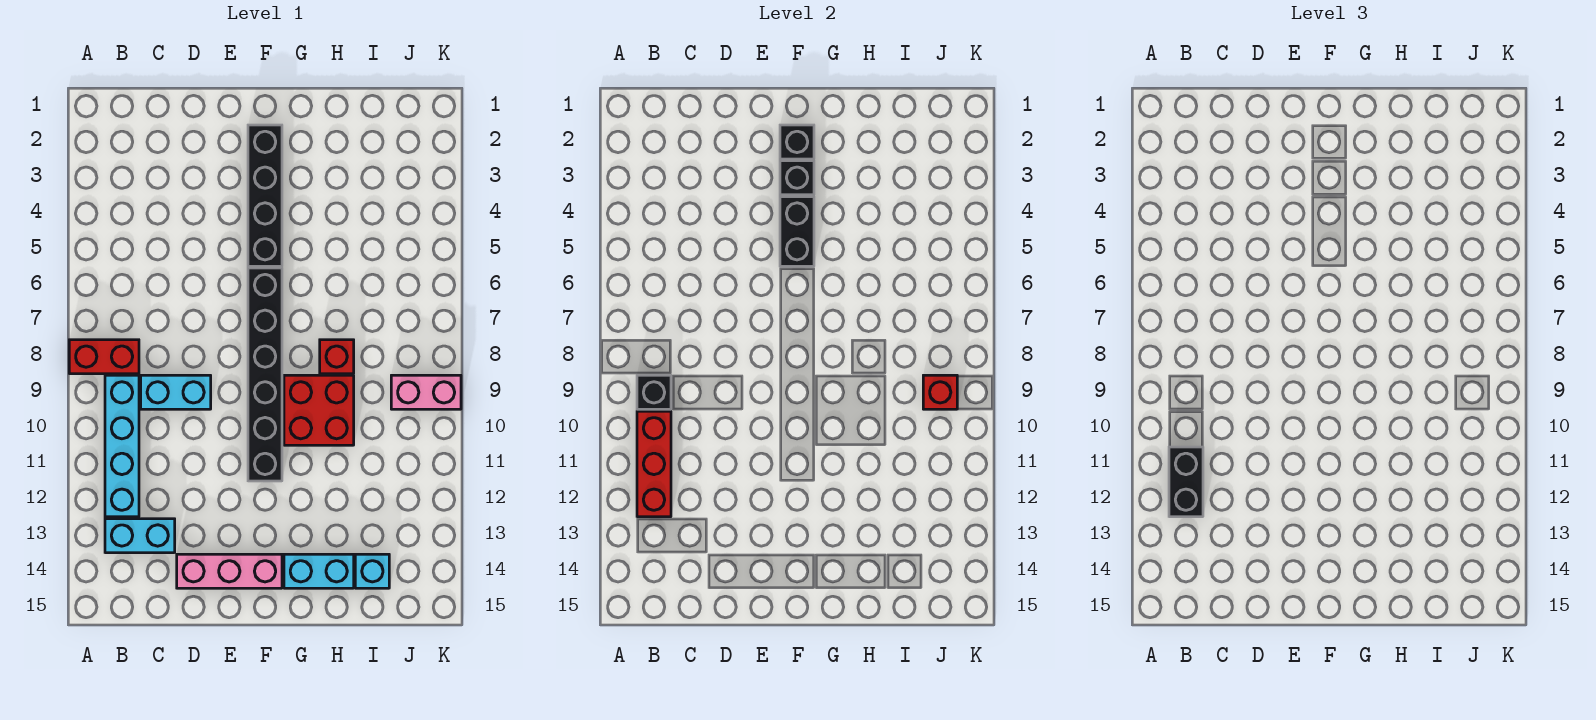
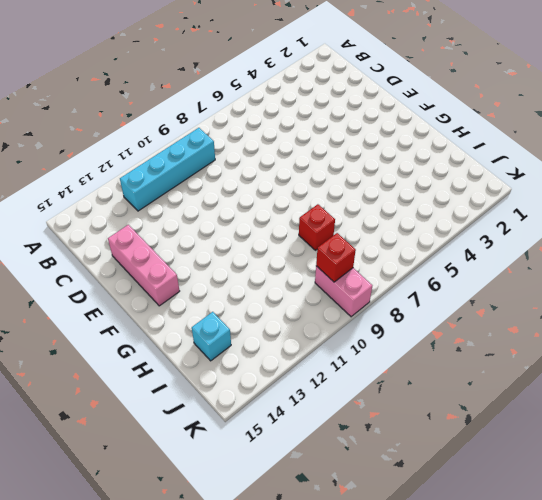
none -> red brick A8:B8 level 1
none -> cyan brick B13:C13 level 1
none -> cyan brick C9:D9 level 1

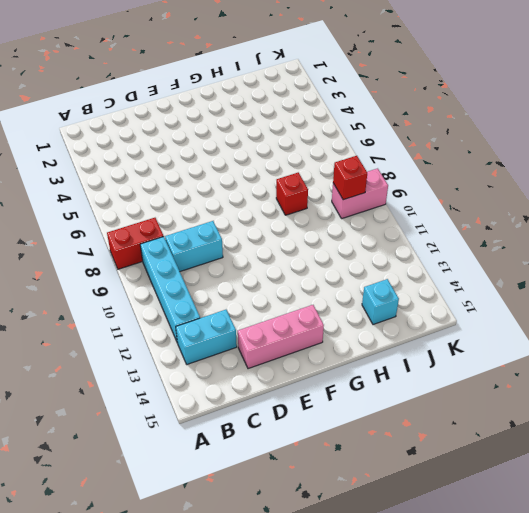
none -> black brick F2:F5 level 1
none -> black brick F6:F11 level 1
none -> red brick G9:H10 level 1

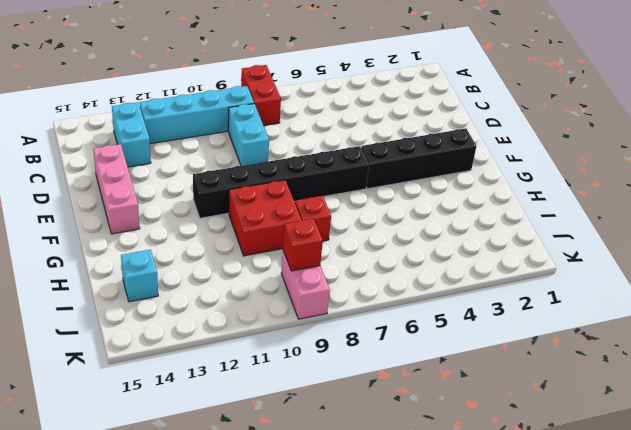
none -> cyan brick G14:H14 level 1
none -> black brick B9 level 2
none -> red brick B10:B12 level 2

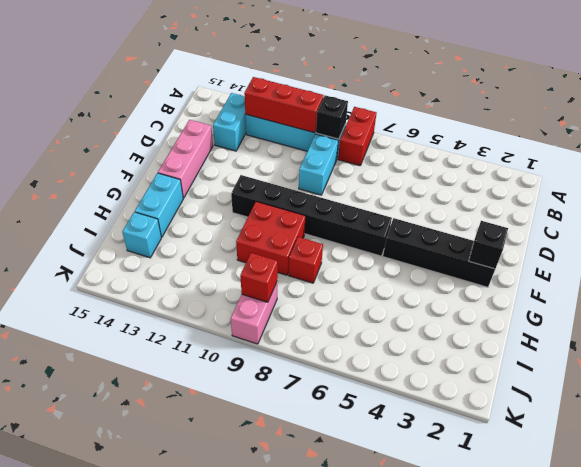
none -> black brick F3 level 2
none -> black brick F4:F5 level 2
none -> black brick B11:B12 level 3

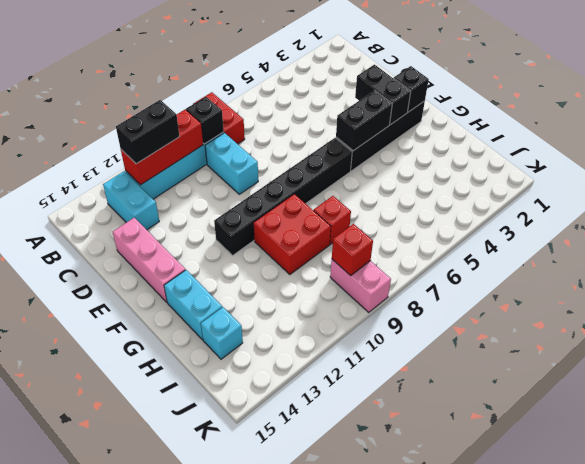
black brick E3:F3 level 2 -> black brick F3 level 2

